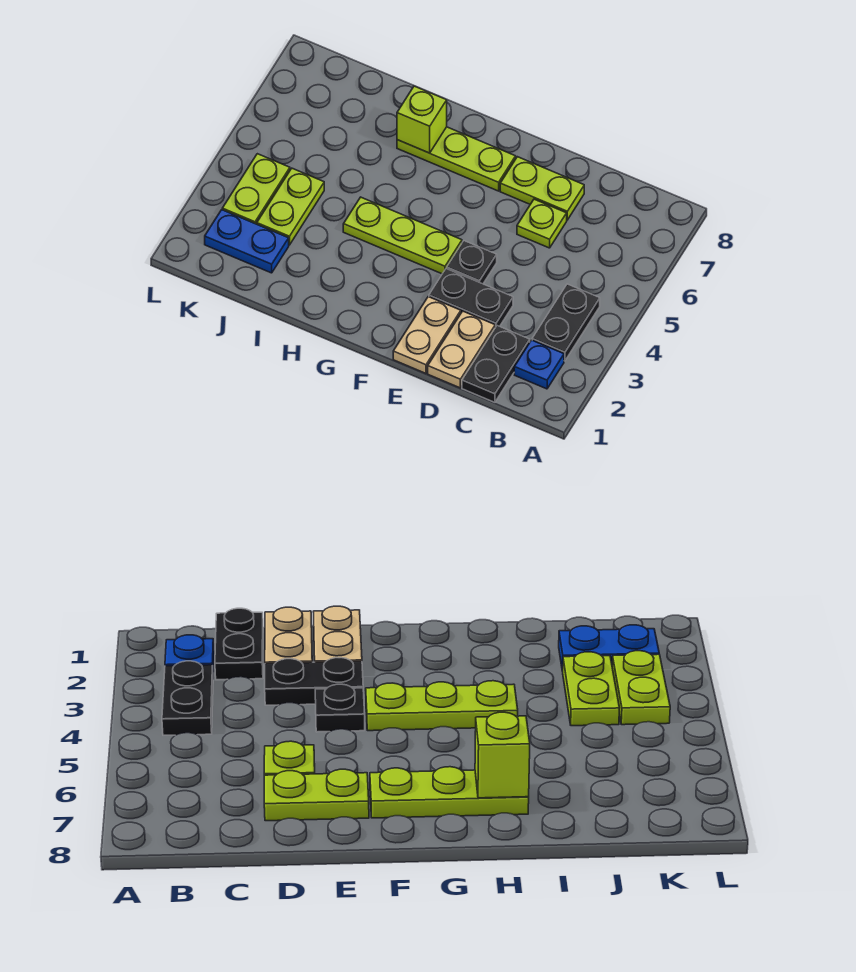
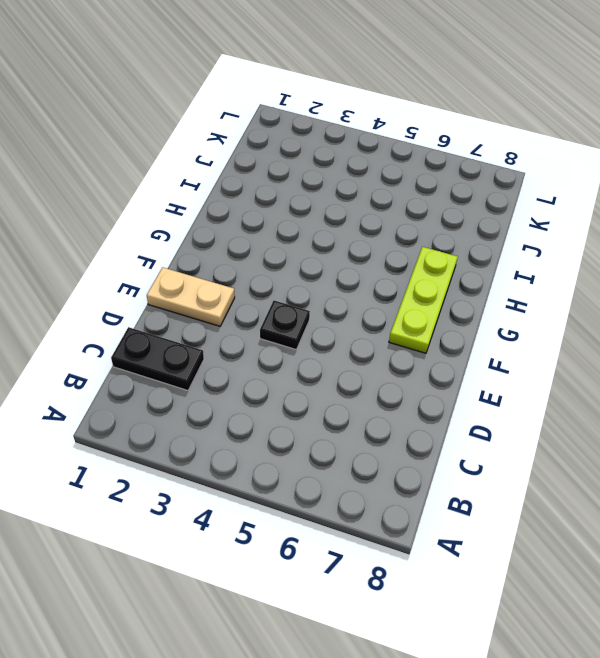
none -> blue plate B2 level 1
none -> black plate B3:B4 level 1
none -> tan plate D1:D2 level 1

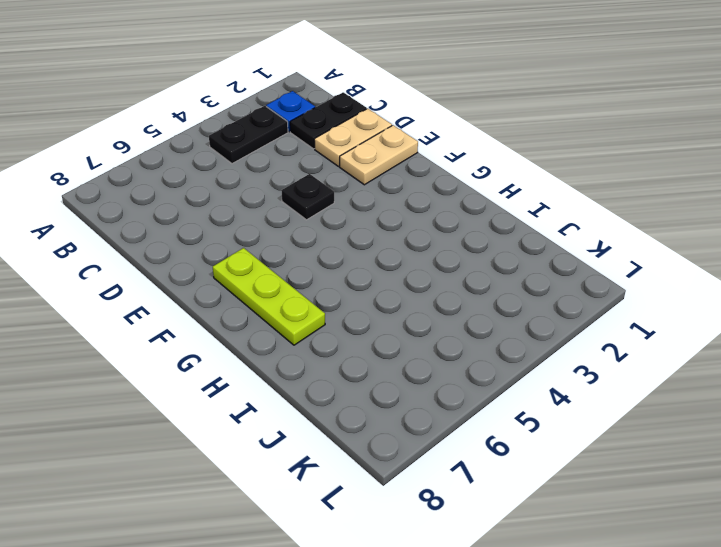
none -> black plate D3:E3 level 1
none -> lime plate D6 level 1
none -> lime plate D7:E7 level 1

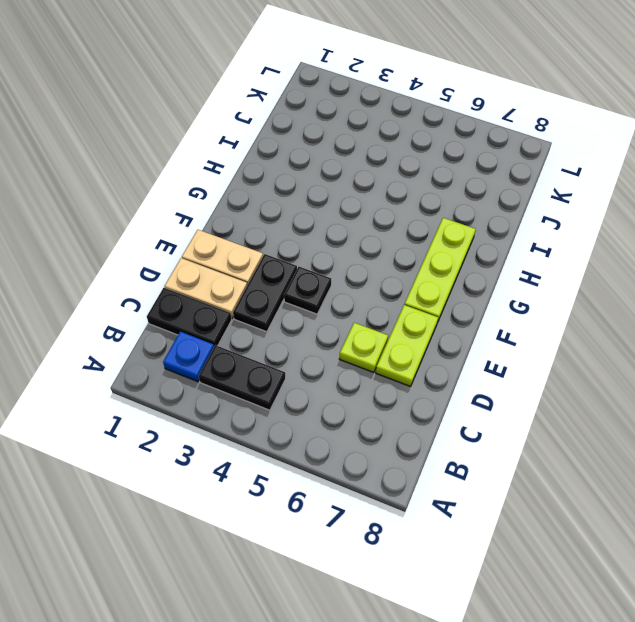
none -> lime plate F4:H4 level 1
none -> blue plate J2:K2 level 1
none -> lime plate J3:J4 level 1

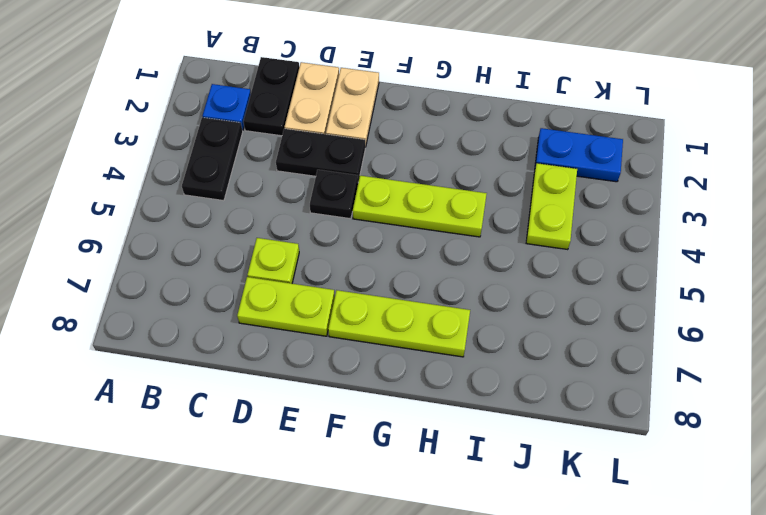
none -> lime plate K3:K4 level 1
none -> lime brick H7 level 2

